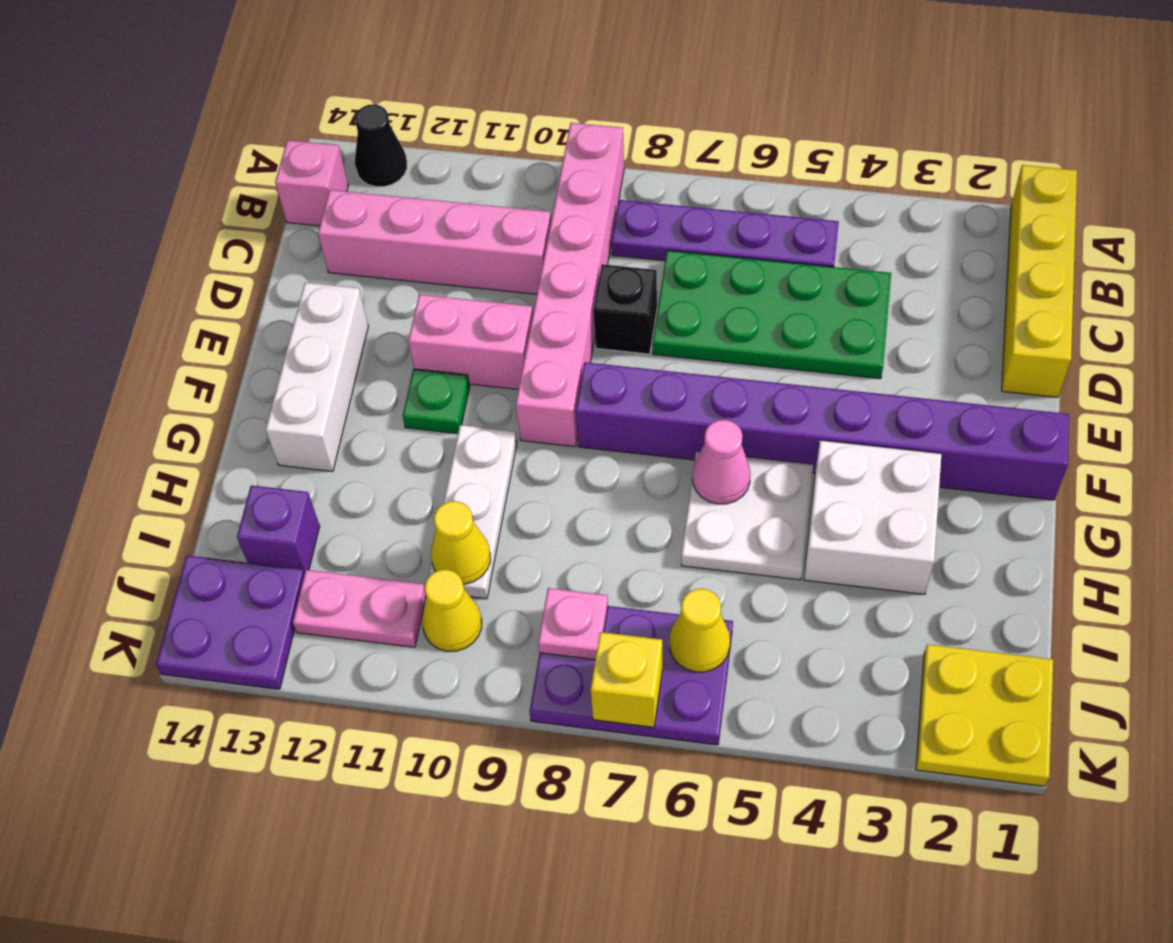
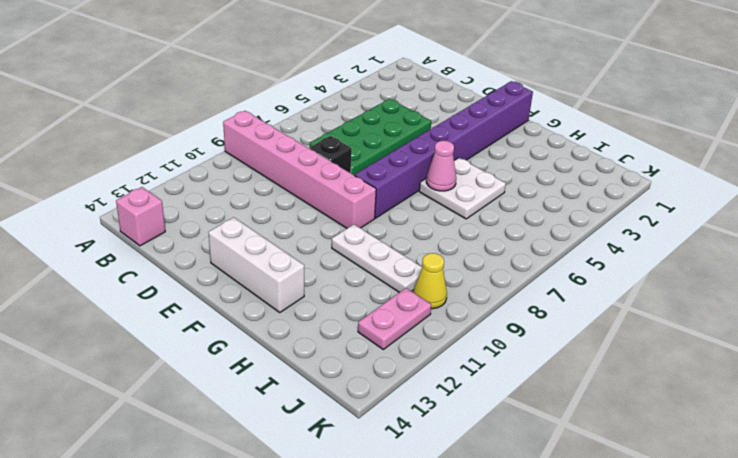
none -> yellow brick A1:D1 level 1
none -> black cone A13 level 1
none -> purple plate B5:B8 level 1

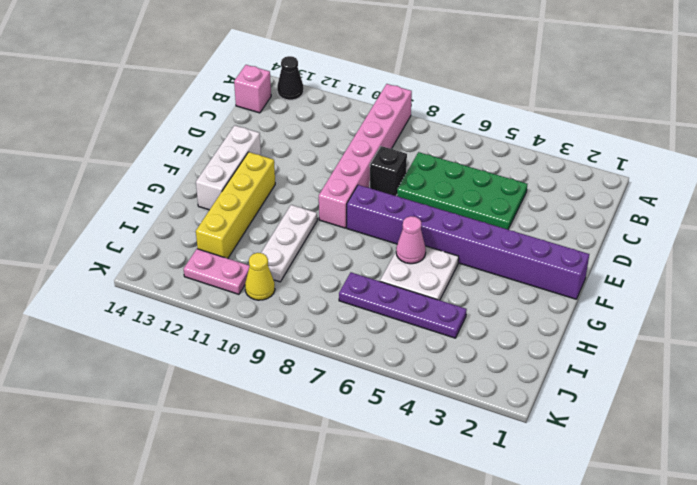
yellow brick F12:I12 level 1 -> yellow brick A1:D1 level 1
purple plate I4:I7 level 1 -> purple plate B5:B8 level 1
none -> pink brick C10:C13 level 1
none -> pink brick E10:E11 level 1
none -> green plate F11 level 1

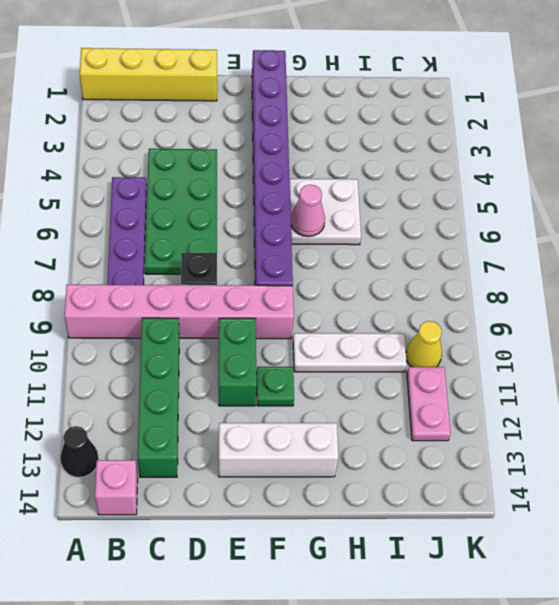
green brick C10:C13 level 1 -> pink brick C10:C13 level 1
green brick E10:E11 level 1 -> pink brick E10:E11 level 1
none -> white brick G3:H4 level 1
none -> purple brick I13 level 1
none -> yellow plate J1:K2 level 1

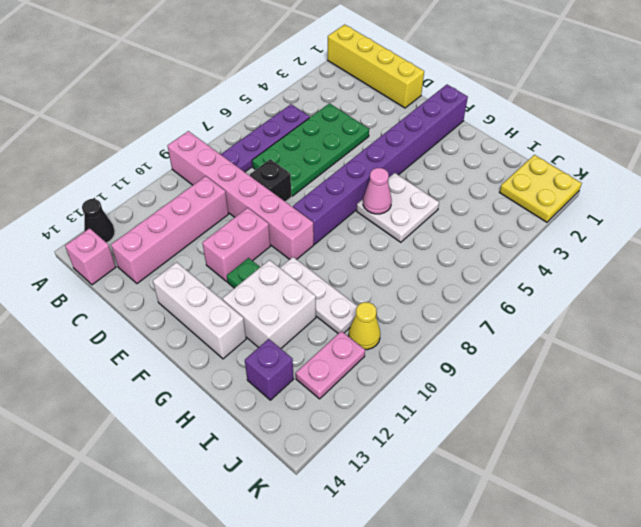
white brick G11:H12 level 1 -> white brick G3:H4 level 1
none -> purple plate J6:K8 level 1
none -> purple plate J13:K14 level 1
none -> yellow cone I10 level 2

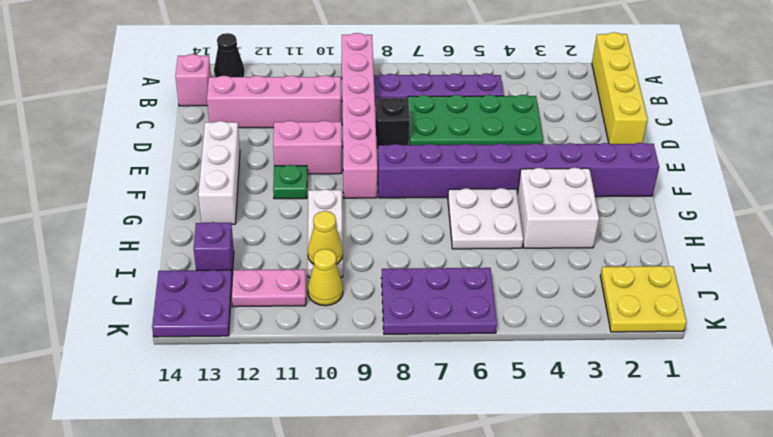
none -> pink cone G6 level 2
none -> yellow cone J6 level 2
none -> pink plate J8 level 2

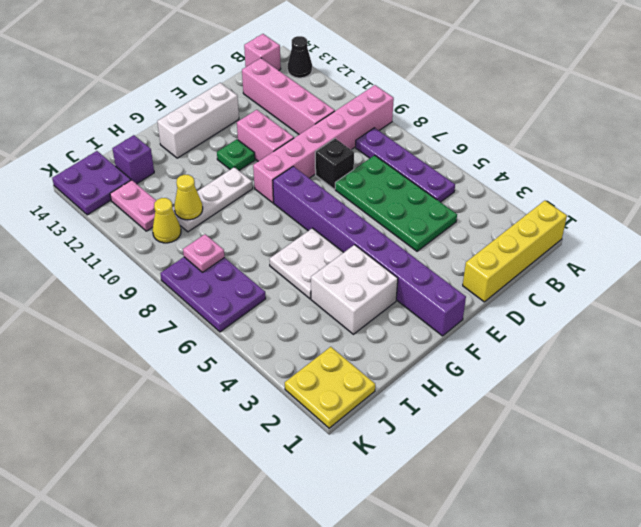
none -> pink cone G6 level 2
none -> yellow cone J6 level 2
none -> yellow brick K7 level 2

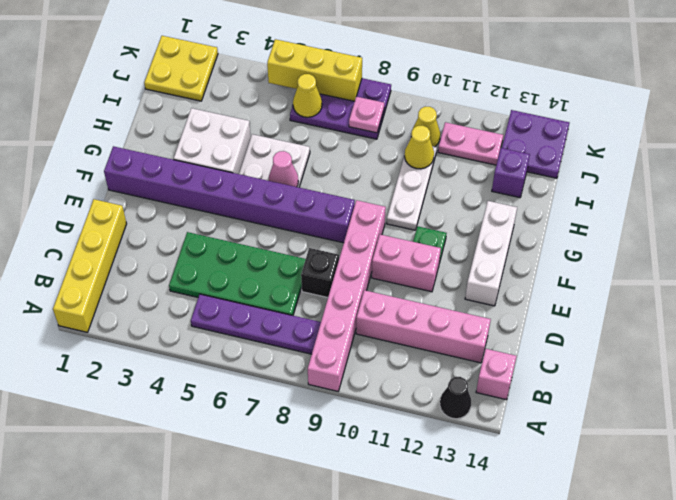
yellow brick K5:K7 level 2 -> yellow brick K7 level 2

